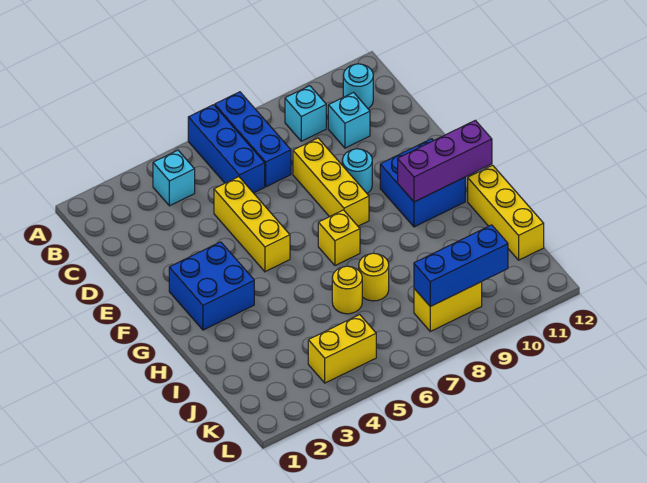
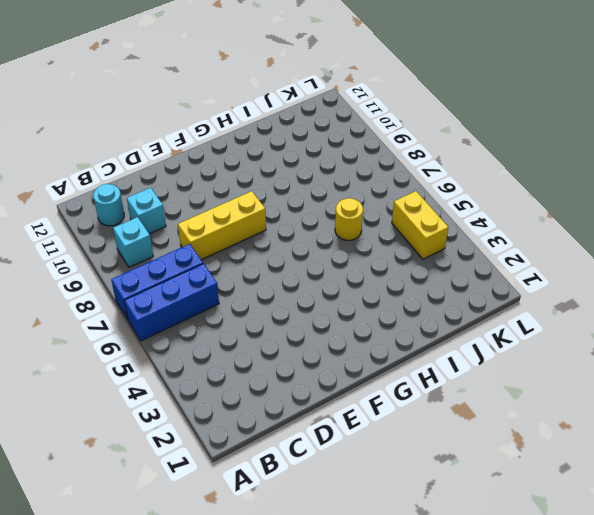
none -> cyan brick B4 level 1
none -> yellow brick D5:F5 level 1
none -> cyan round brick E9 level 1

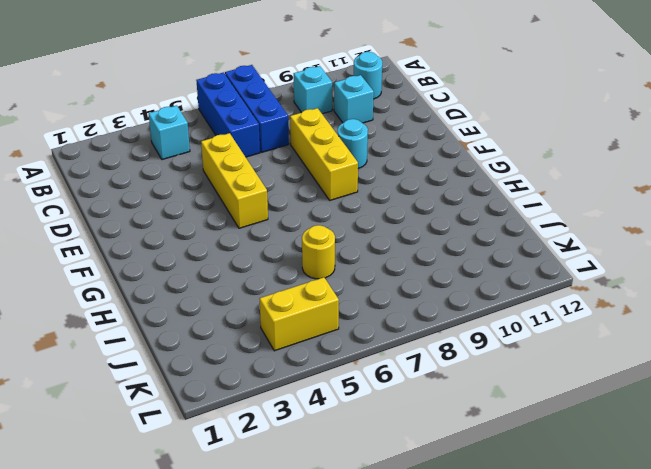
none -> blue brick F2:G3 level 1
none -> blue brick F10:G11 level 1
none -> yellow brick G7 level 1

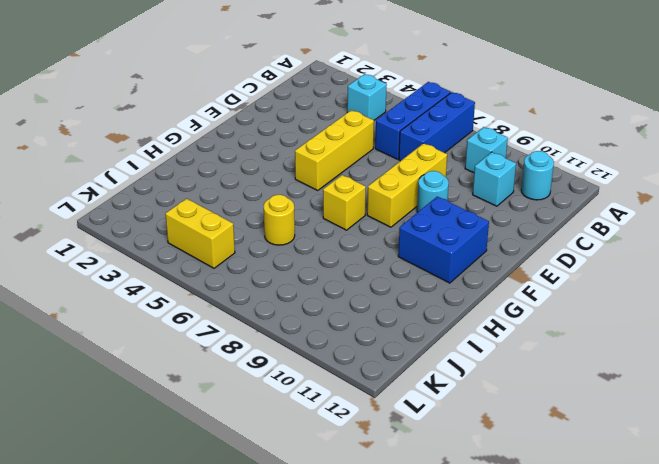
none -> blue brick F2:G3 level 1
none -> yellow brick H12:J12 level 1
none -> yellow round brick I7 level 1

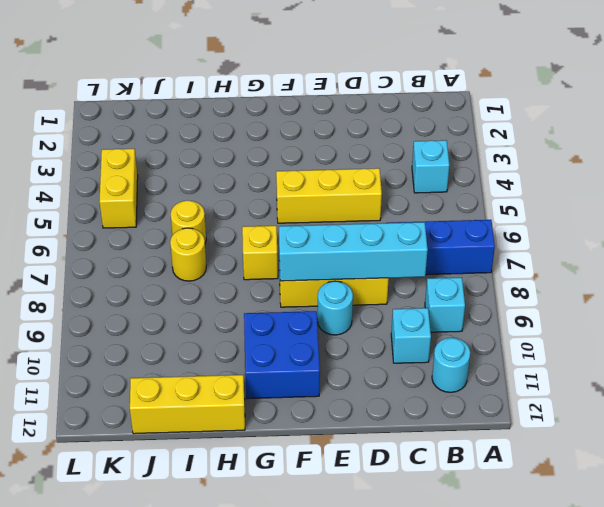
cyan brick C8:F8 level 2 -> none
none -> blue brick A6:C6 level 1
none -> blue brick F2:G3 level 1
none -> yellow brick K8:K9 level 1

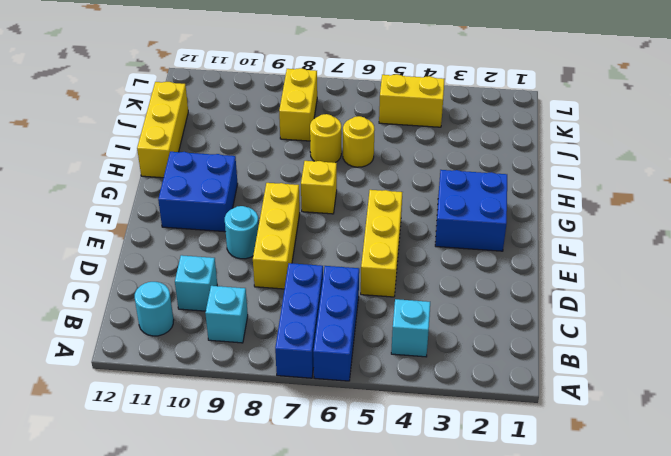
yellow brick J8:K8 level 1 -> yellow brick K8:K9 level 1
none -> purple brick G10:G12 level 2
none -> blue brick K8:K10 level 2

